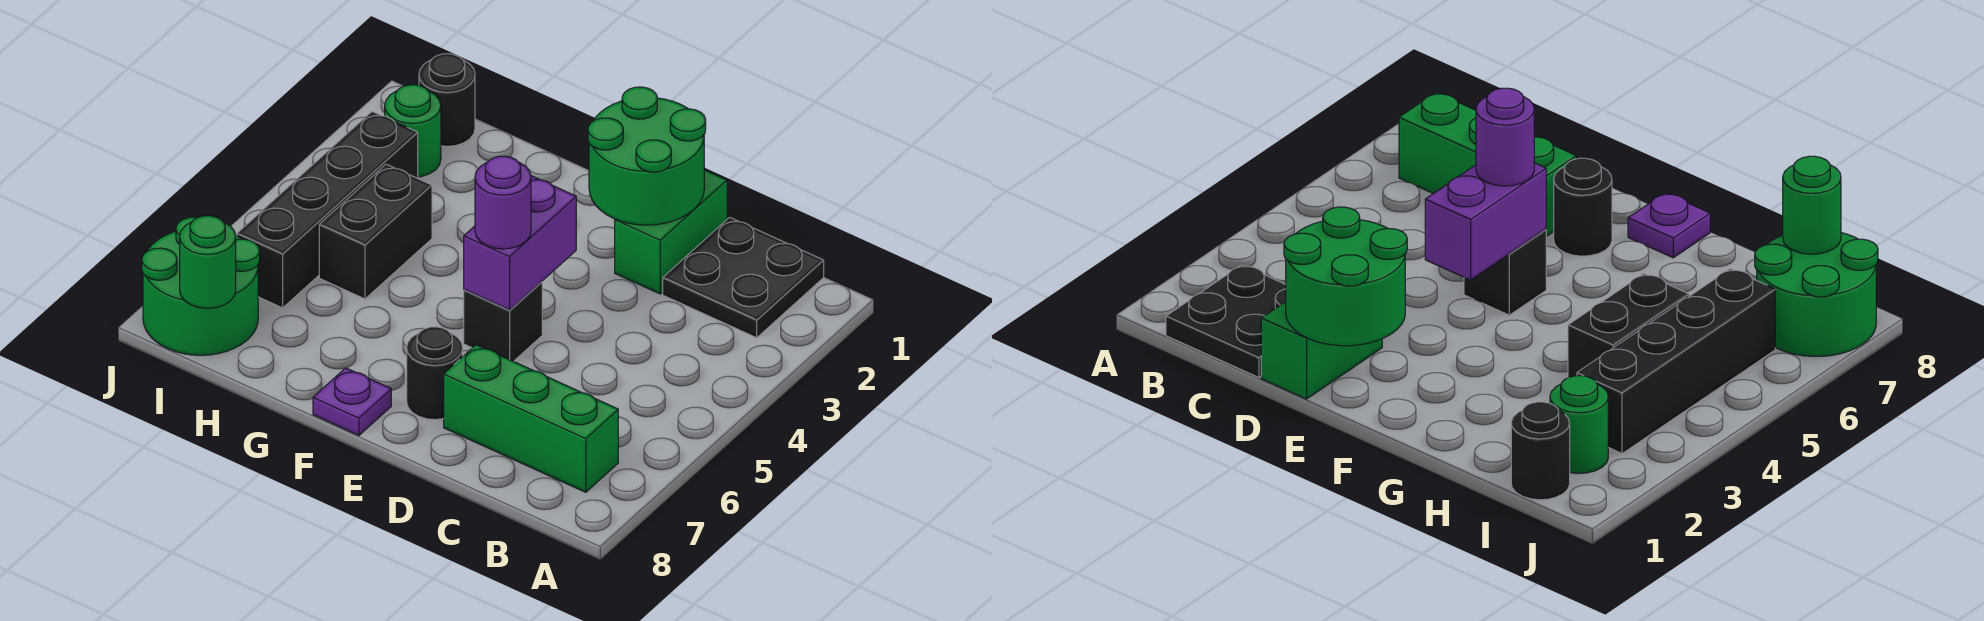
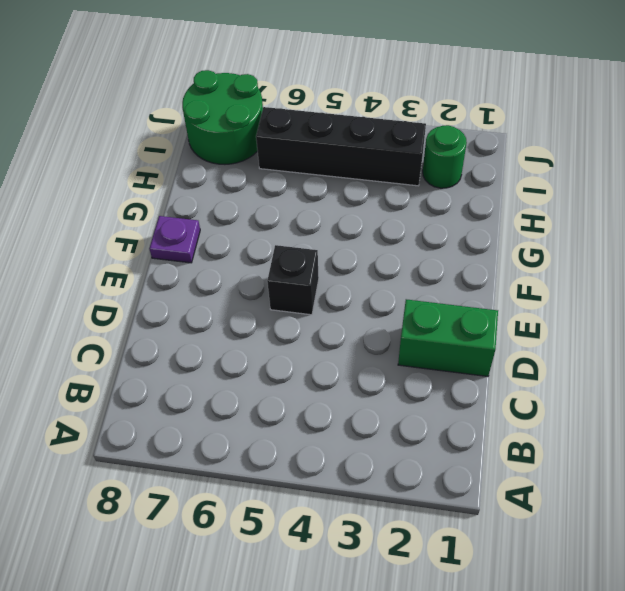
none -> black plate B1:C2 level 1
none -> green brick B7:D7 level 1
none -> black round brick E7 level 1

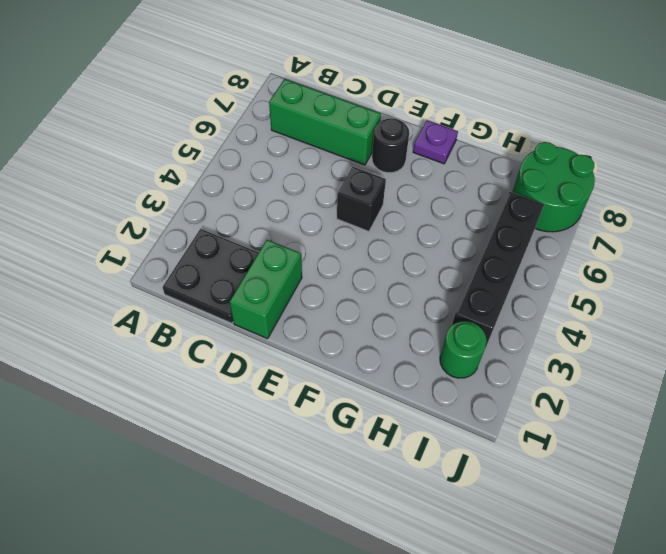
none -> black brick H4:H5 level 1
none -> black round brick I1 level 1
none -> green round brick D1:E2 level 2

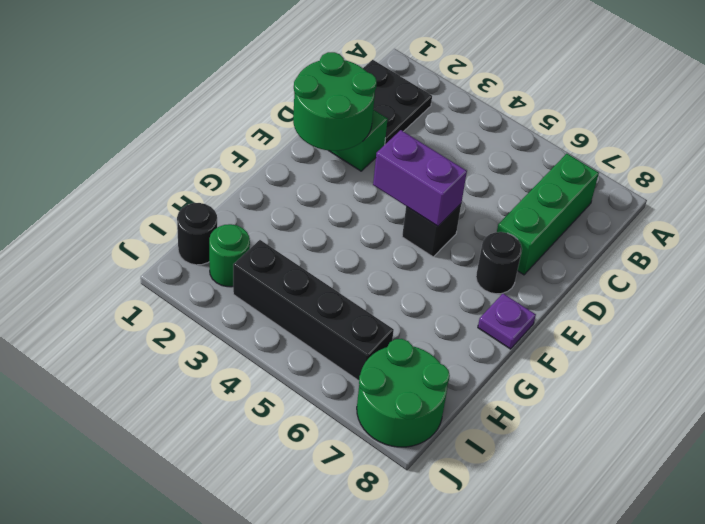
none -> black brick H4:H5 level 1
none -> green round brick I8 level 2
none -> purple round brick E5 level 3

